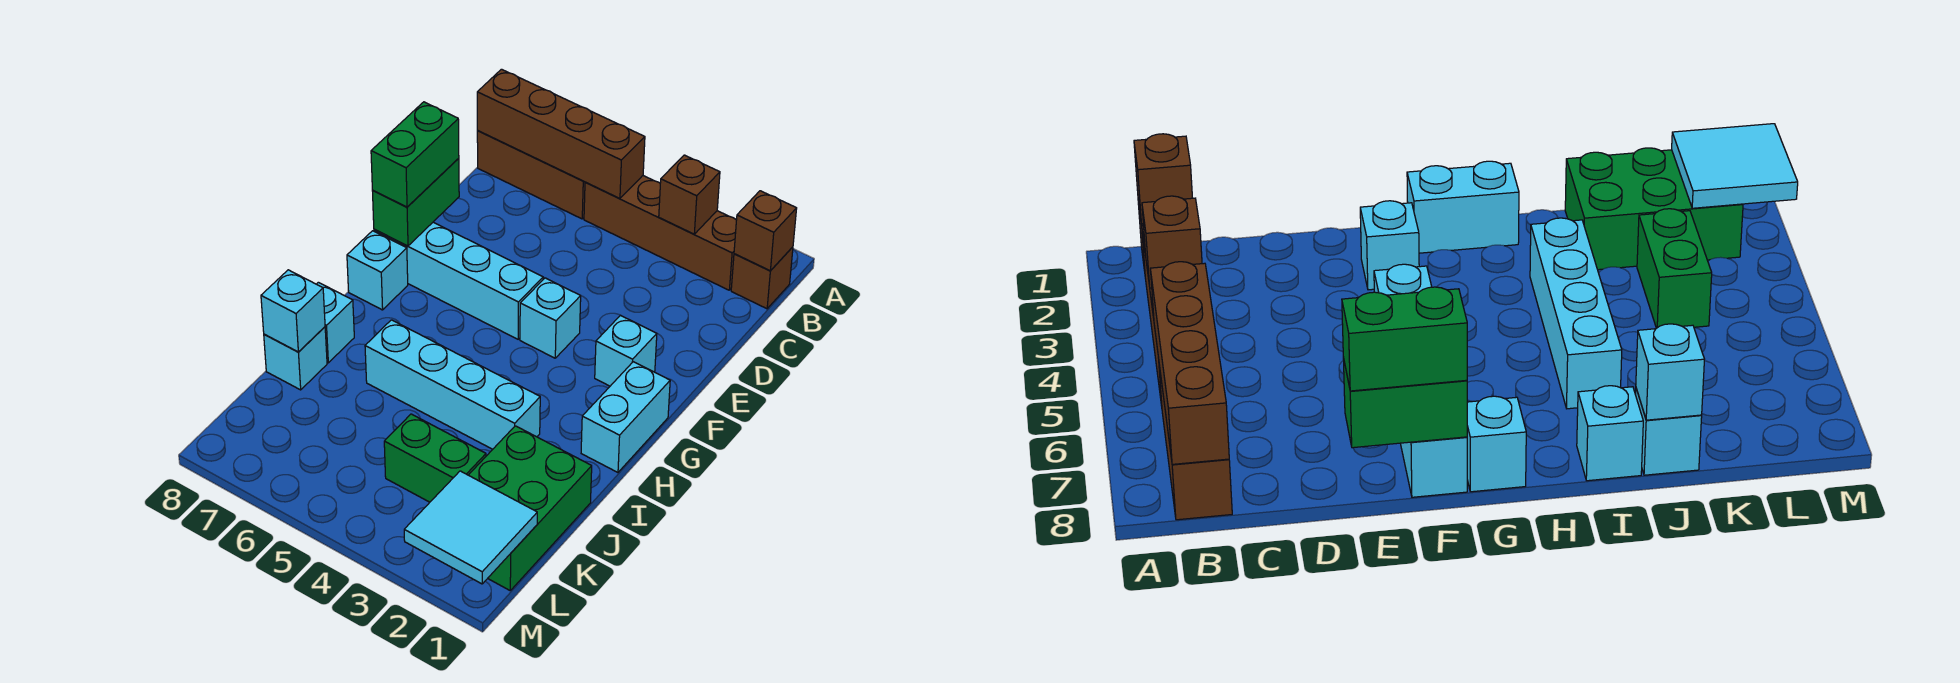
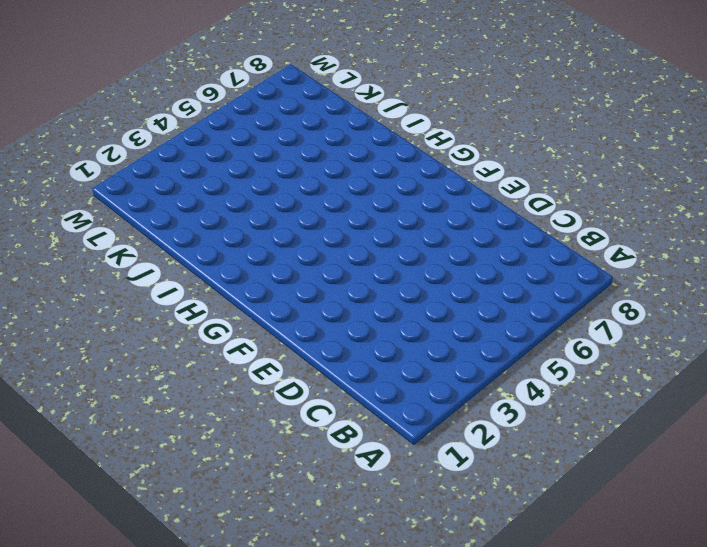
none -> brown brick B1 level 1
none -> brown brick B2:B5 level 1
none -> brown brick B6:B8 level 1

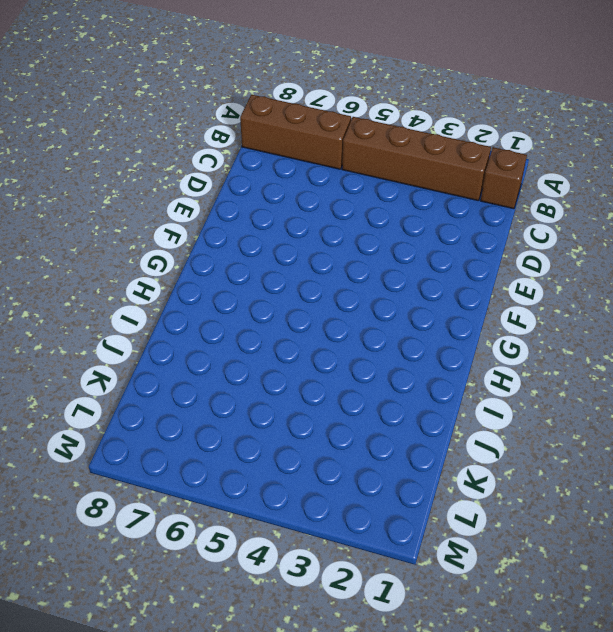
none -> cyan brick F2 level 1
none -> cyan brick F4 level 1
none -> cyan brick F5:F8 level 1

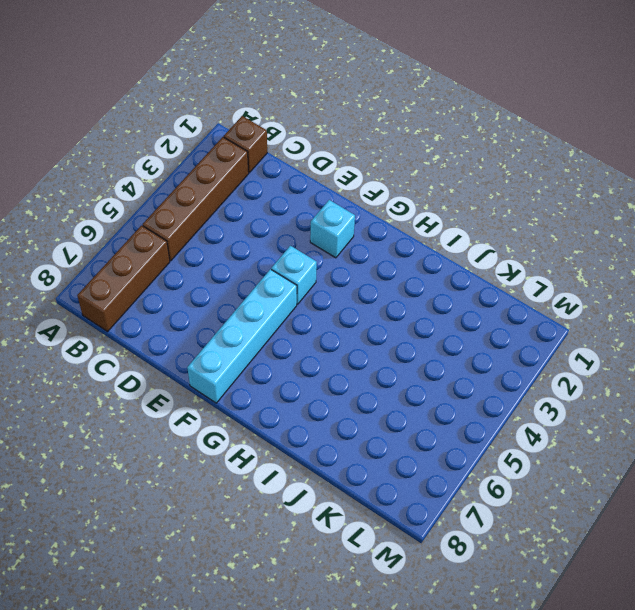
none -> cyan brick G1:H1 level 1
none -> cyan brick G8 level 1
none -> cyan brick I3:I6 level 1

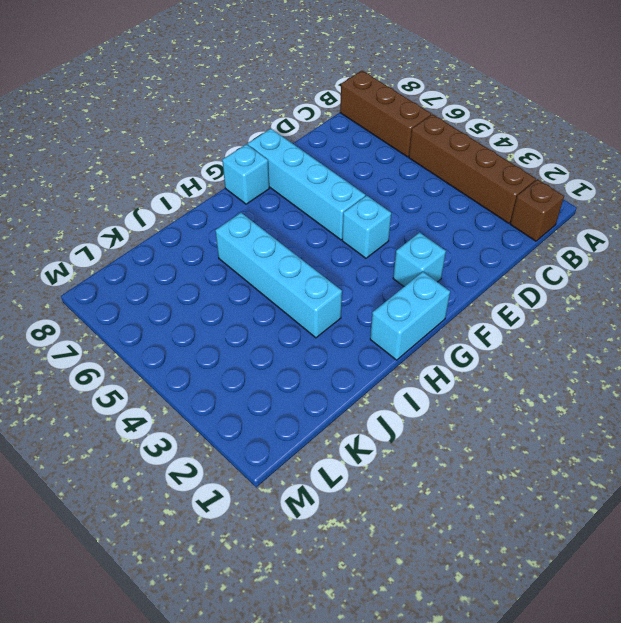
none -> cyan brick I8 level 1
none -> green brick J1:L2 level 1
none -> cyan brick J8 level 1

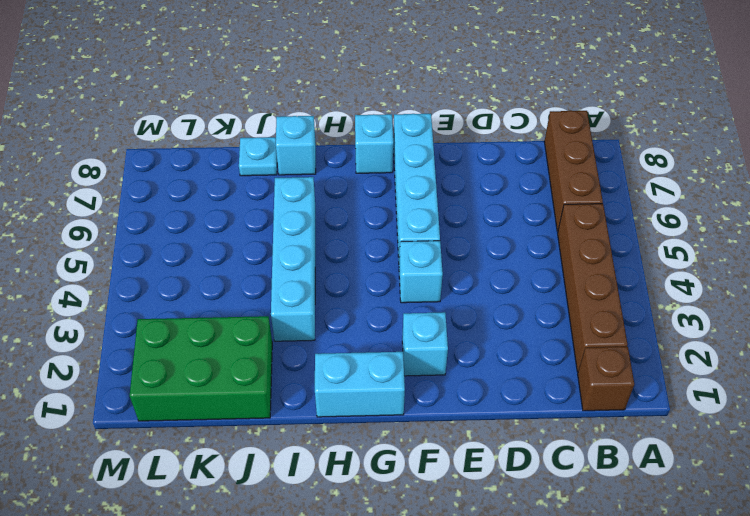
cyan plate J8 level 1 -> cyan brick J8 level 1
none -> green brick K3:K4 level 1
none -> brown brick B1 level 2
none -> brown brick B3 level 2

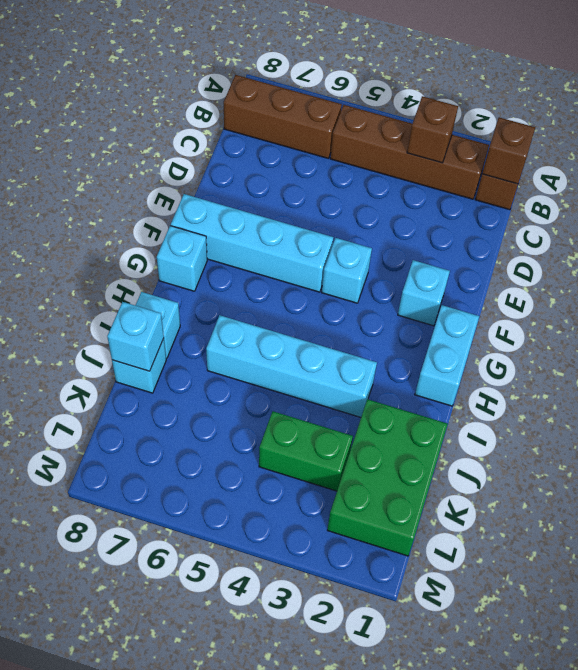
none -> brown brick B5:B8 level 2
none -> green brick E8:F8 level 2
none -> cyan tile L1:M2 level 2

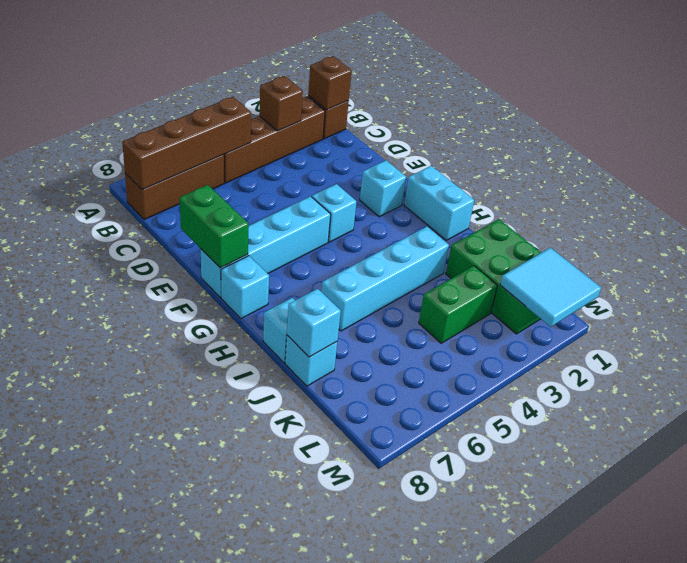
none -> green brick E8:F8 level 3

